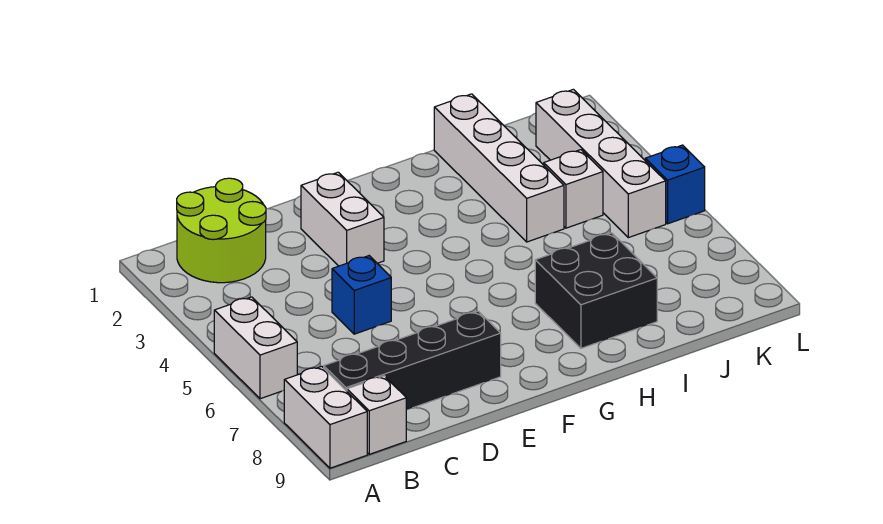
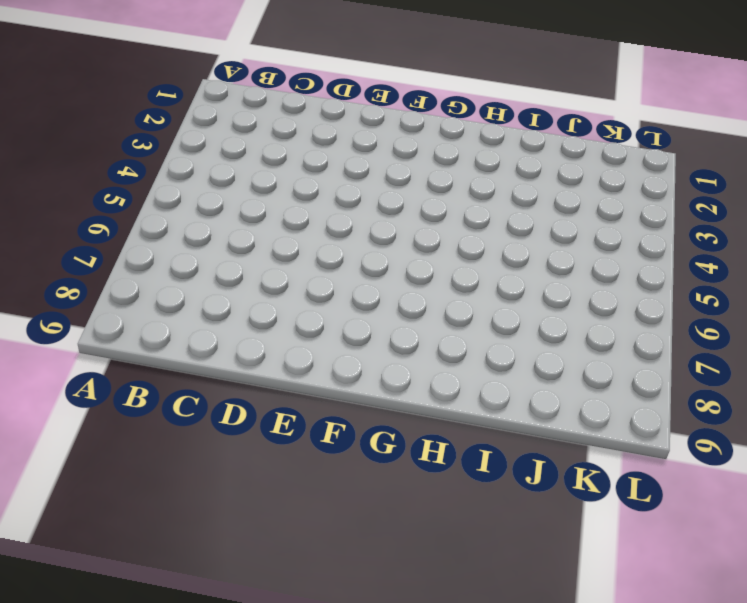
none -> white brick A5:A6 level 1
none -> white brick A8:A9 level 1
none -> lime round brick B1:C2 level 1

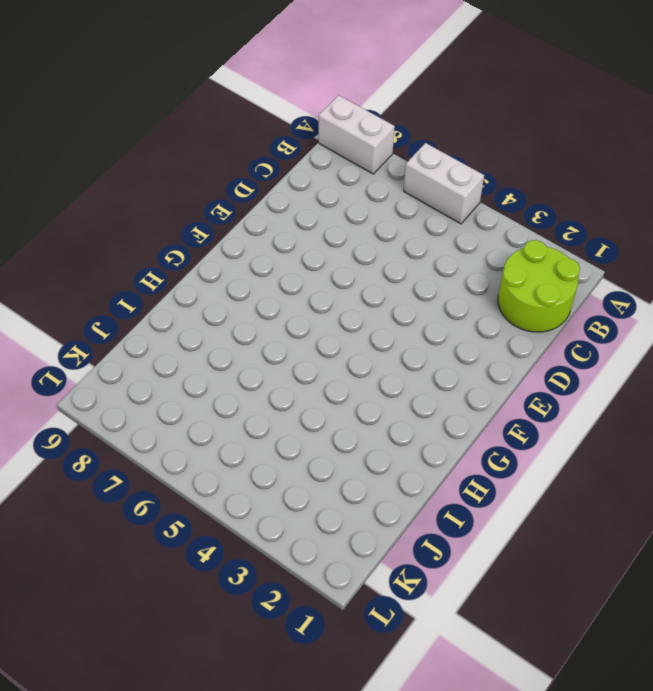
none -> black brick B8:E8 level 1
none -> white brick B9 level 1
none -> blue brick D5 level 1

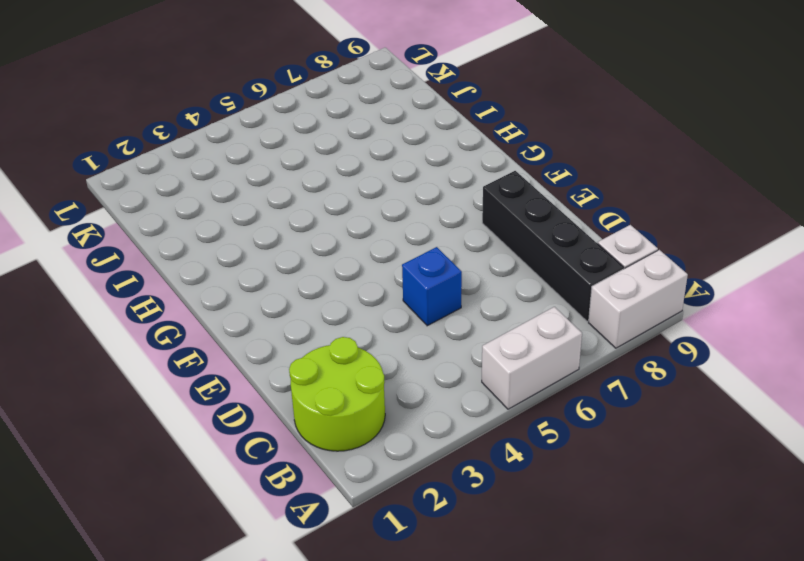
none -> white brick E2:E3 level 1
none -> black brick H7:I8 level 1
none -> white brick I1:I4 level 1

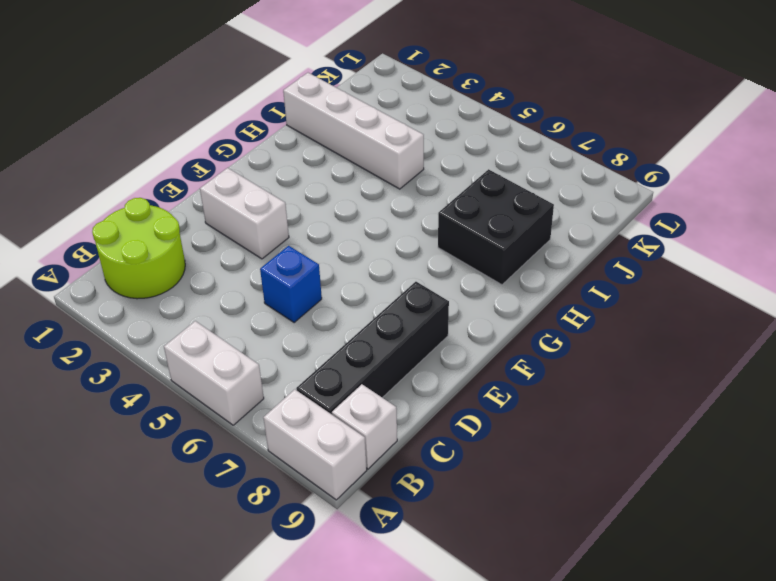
none -> white brick J4 level 1
none -> white brick K2:K5 level 1
none -> blue brick L5 level 1

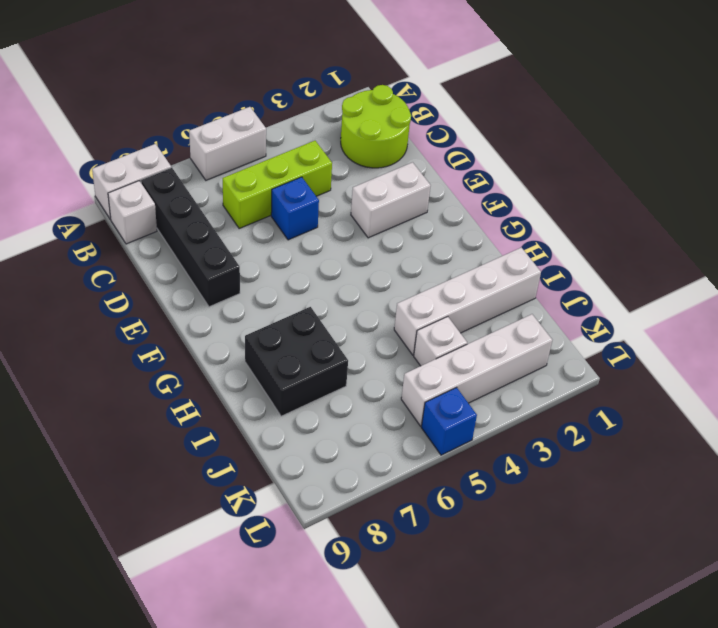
lime brick C4:C6 level 1 -> none

